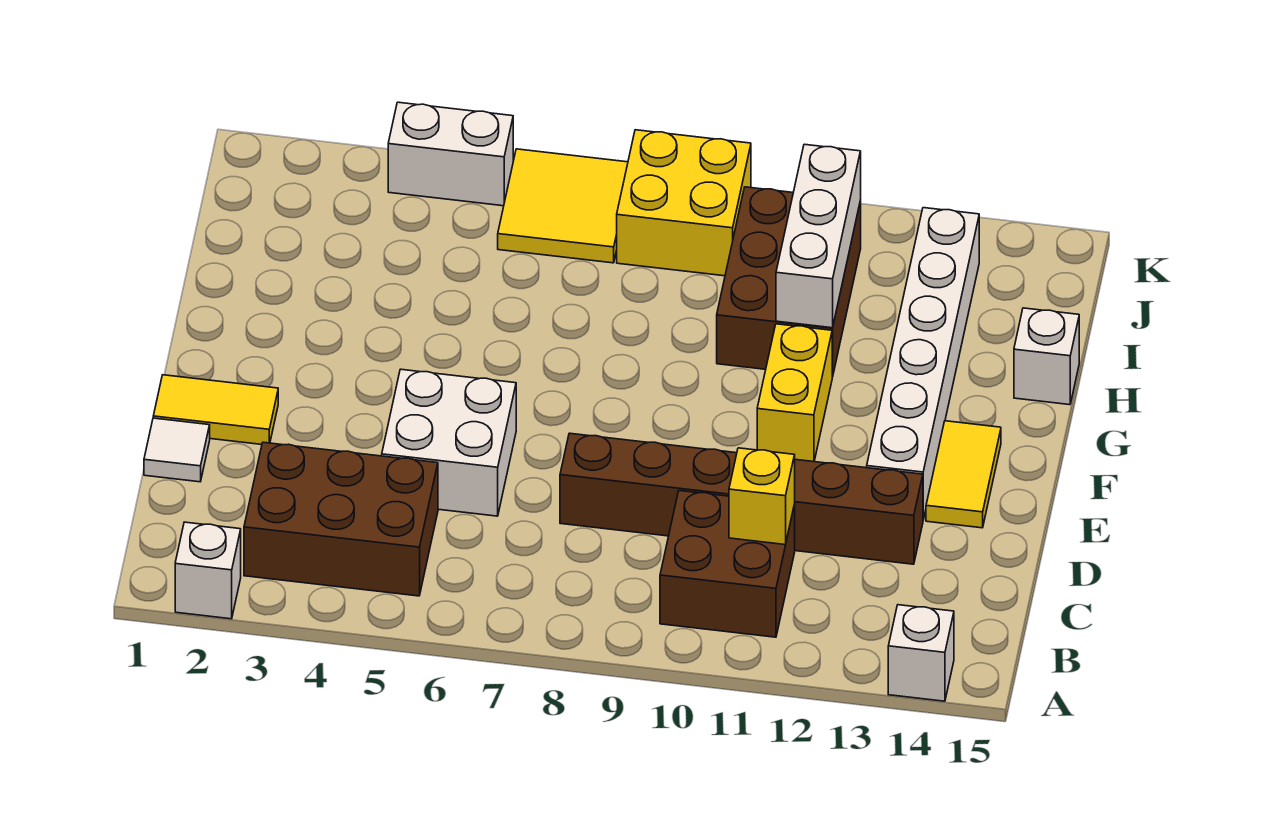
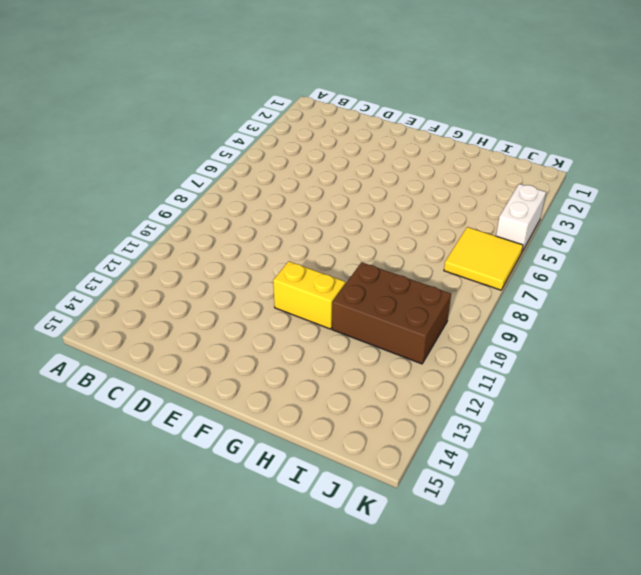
none -> white brick A2 level 1
none -> white brick A14 level 1
none -> brown brick B3:C5 level 1

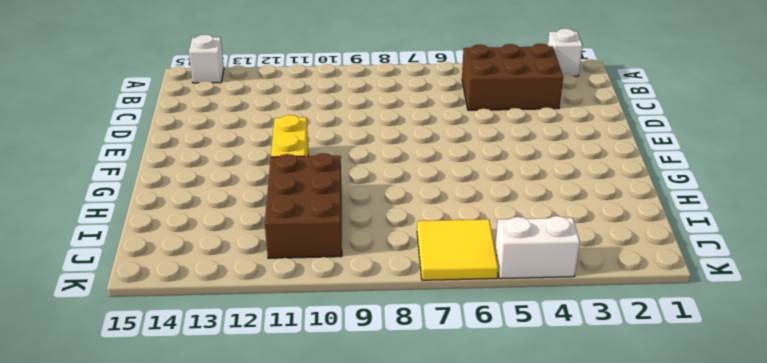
none -> brown brick B10:C11 level 1
none -> white tile D1 level 1
none -> white brick D5:E6 level 1

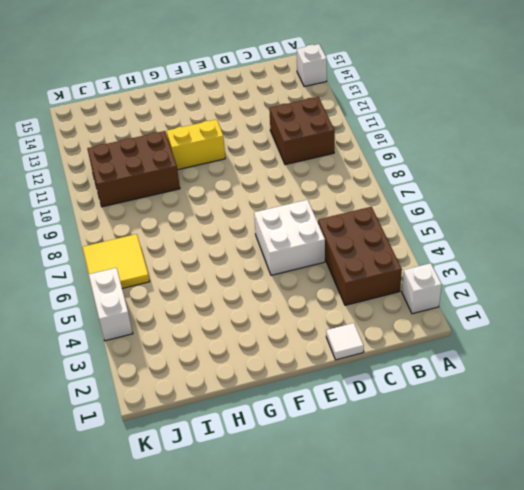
none -> brown brick D8:D13 level 1
none -> yellow tile E1:E2 level 1
none -> white brick E13:J13 level 1

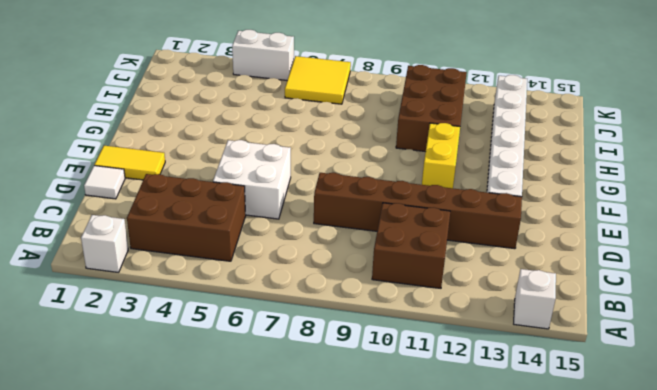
none -> yellow tile E14:F14 level 1
none -> white brick H15 level 1
none -> yellow brick J8:K9 level 1

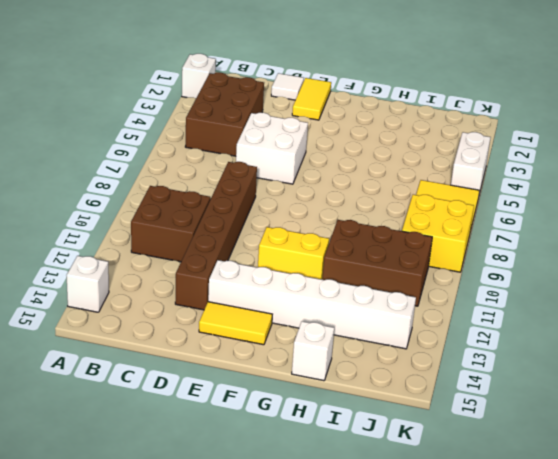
none -> yellow brick C11 level 2
none -> white brick H11:J11 level 2

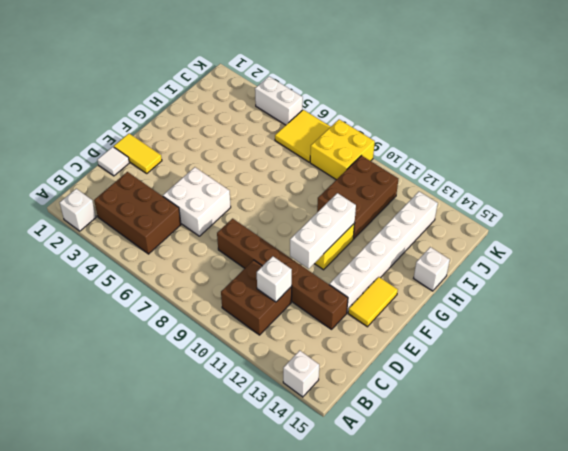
white brick C11 level 2 -> yellow brick C11 level 2
white brick E11:G11 level 2 -> white brick H11:J11 level 2

